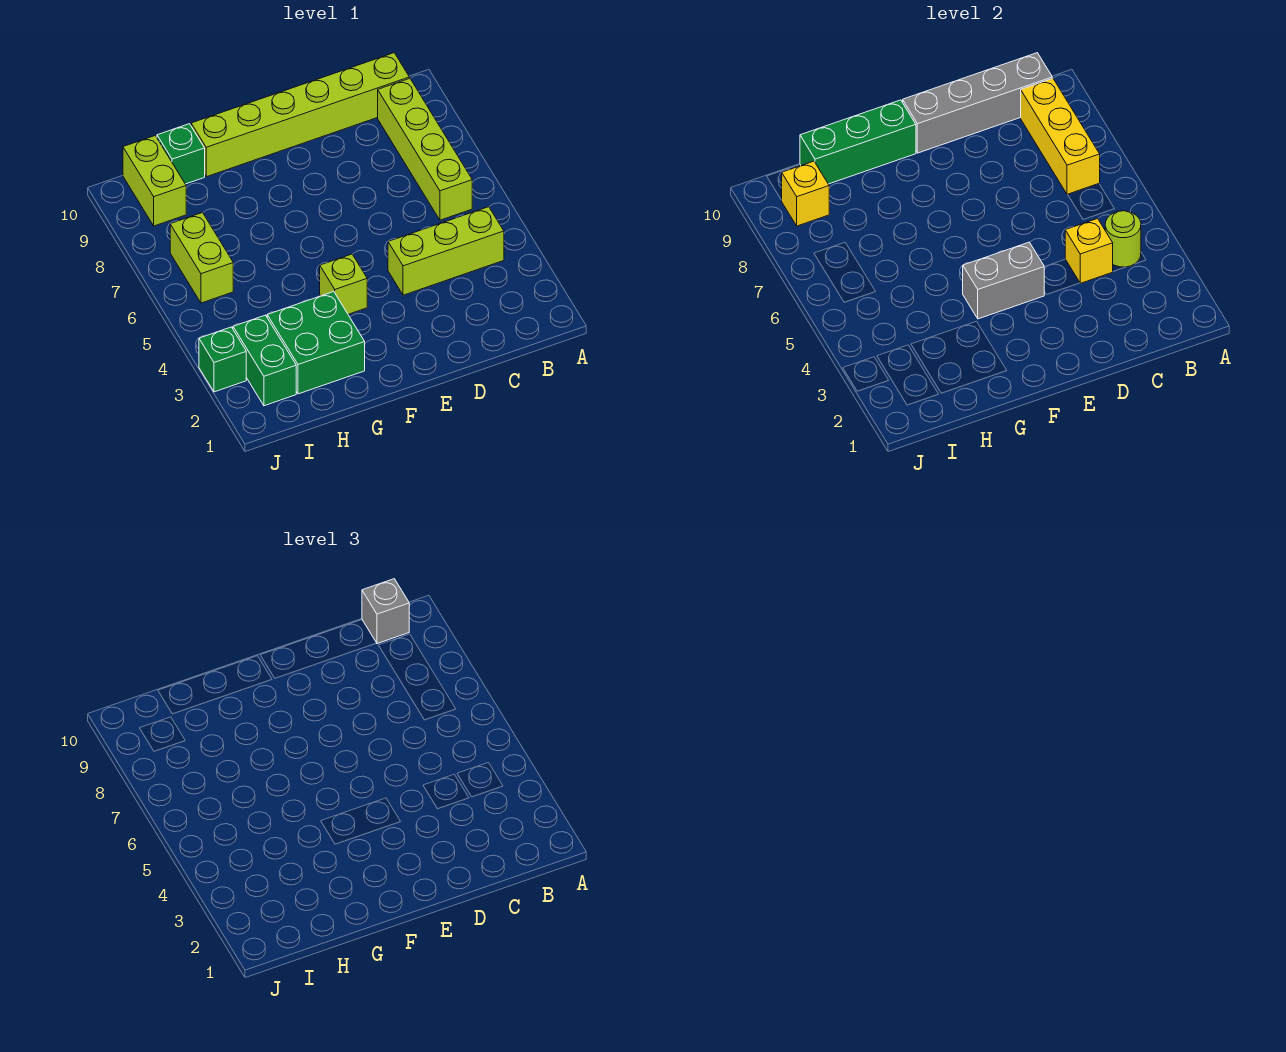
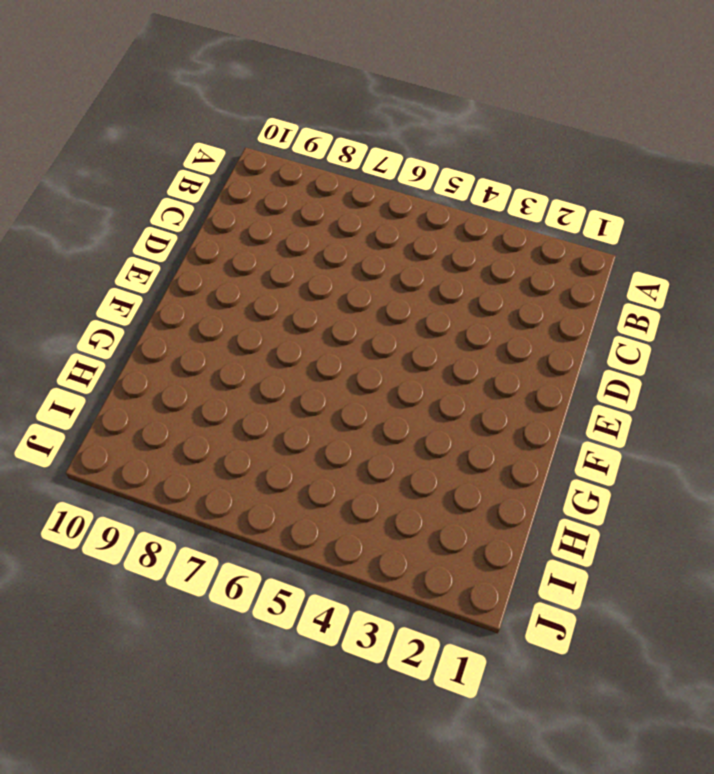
none -> lime brick B4:D4 level 1
none -> lime brick B6:B9 level 1
none -> lime brick B10:G10 level 1

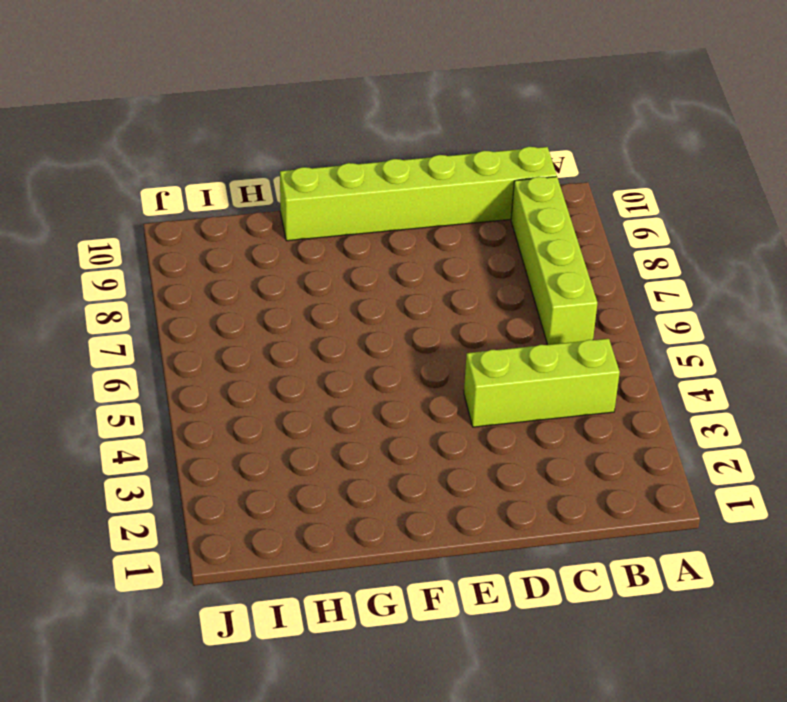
none -> lime brick F4 level 1
none -> green brick G2:H3 level 1
none -> green brick H10 level 1

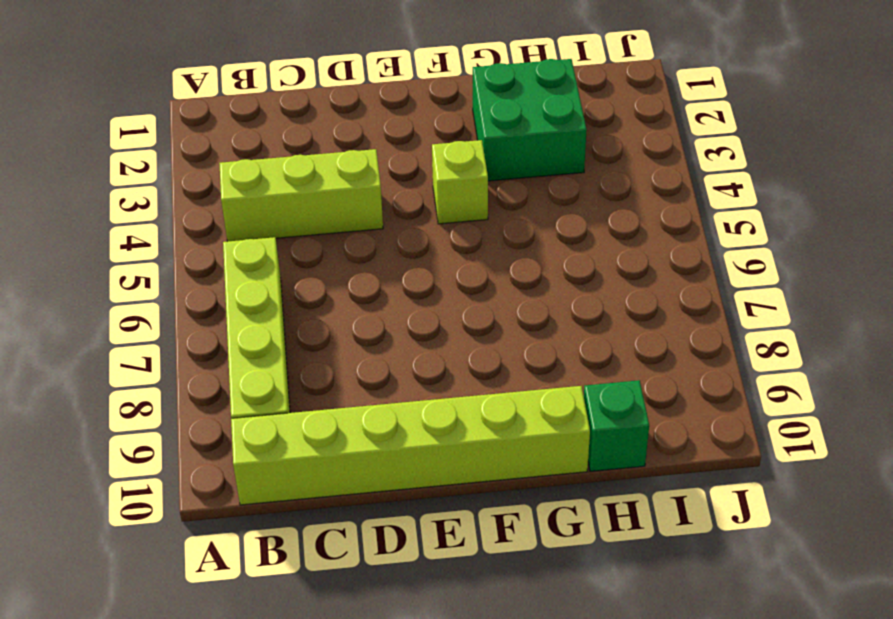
none -> green brick I2:I3 level 1
none -> lime brick I6:I7 level 1
none -> lime brick I9:I10 level 1

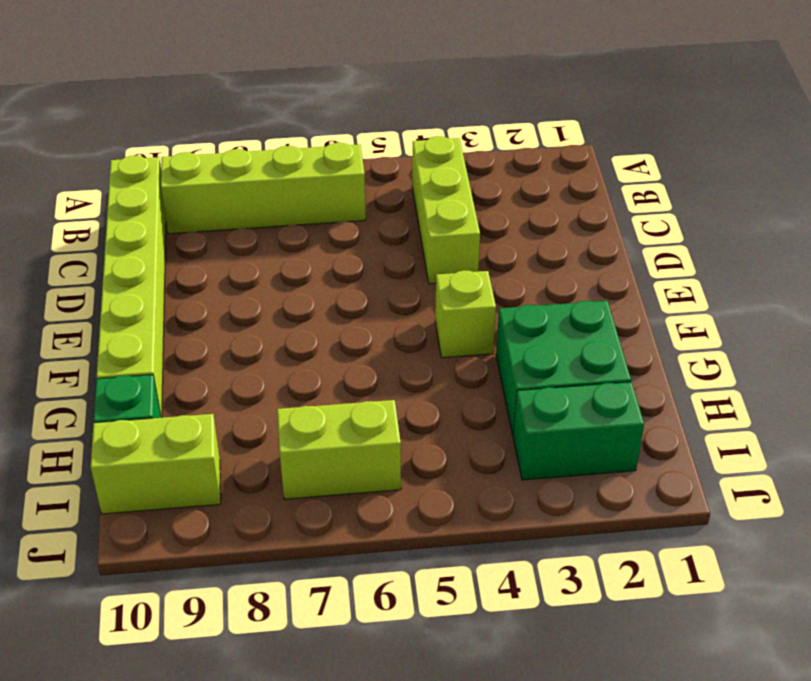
none -> green brick J3 level 1
none -> lime round brick B4 level 2
none -> yellow brick B7:B9 level 2

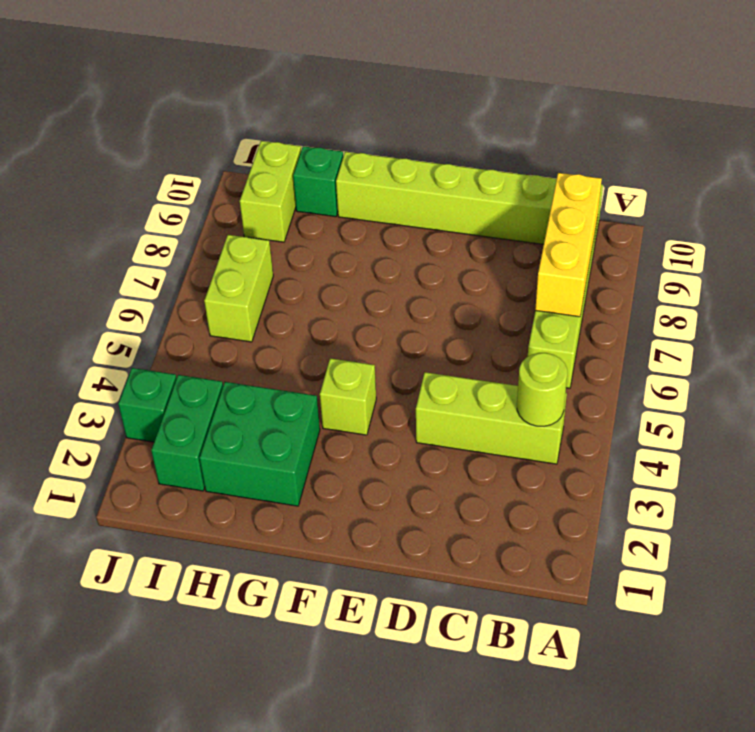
none -> grey brick B10:E10 level 2
none -> yellow brick C4 level 2
none -> grey brick E4:F4 level 2

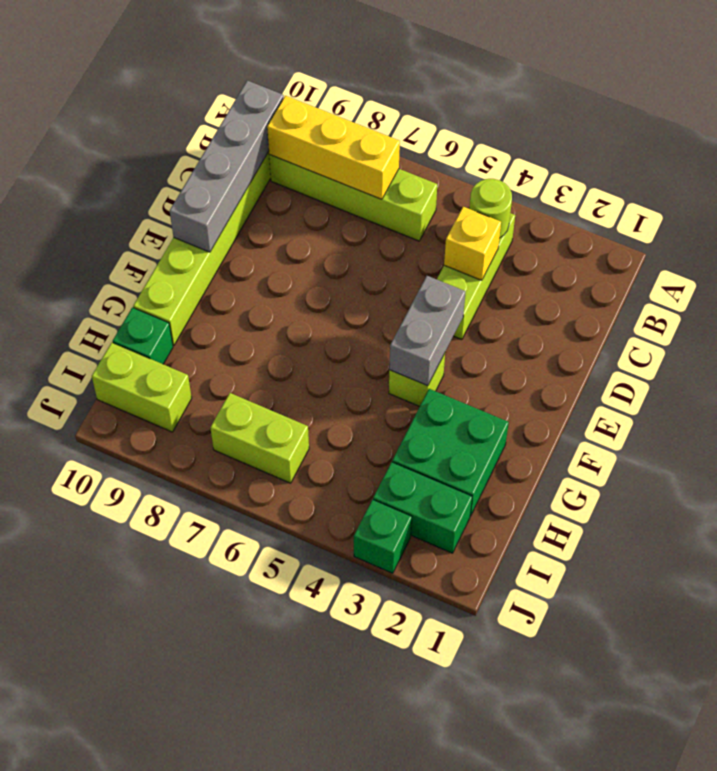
none -> green brick F10:H10 level 2
none -> yellow brick I9 level 2
none -> grey brick B10 level 3

